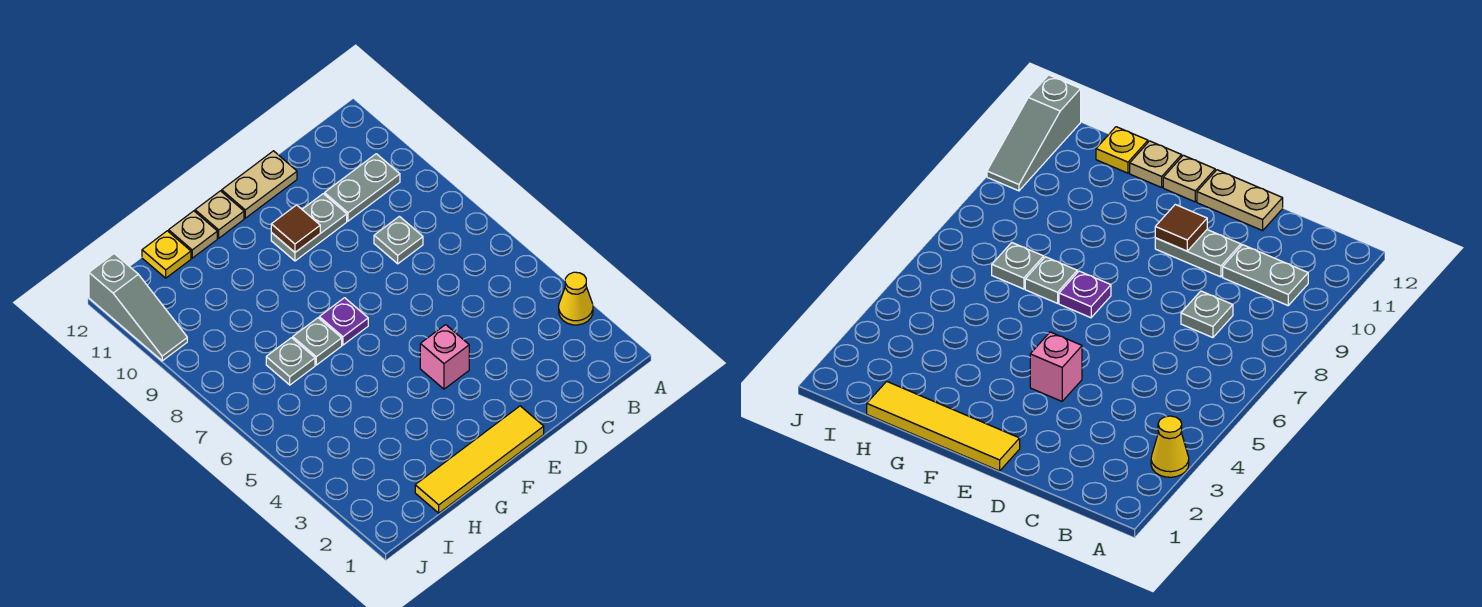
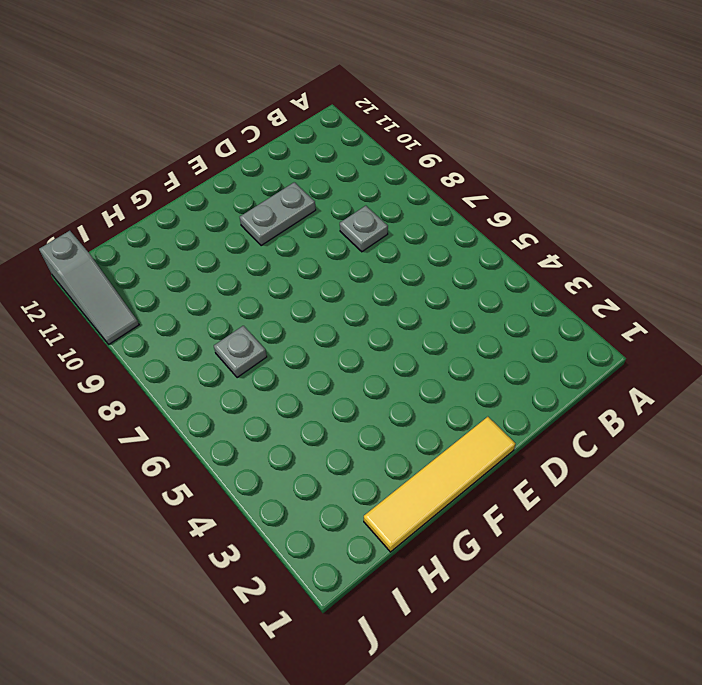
none -> yellow cone A3 level 1
none -> grey plate B10:C10 level 1
none -> tan plate D12:E12 level 1

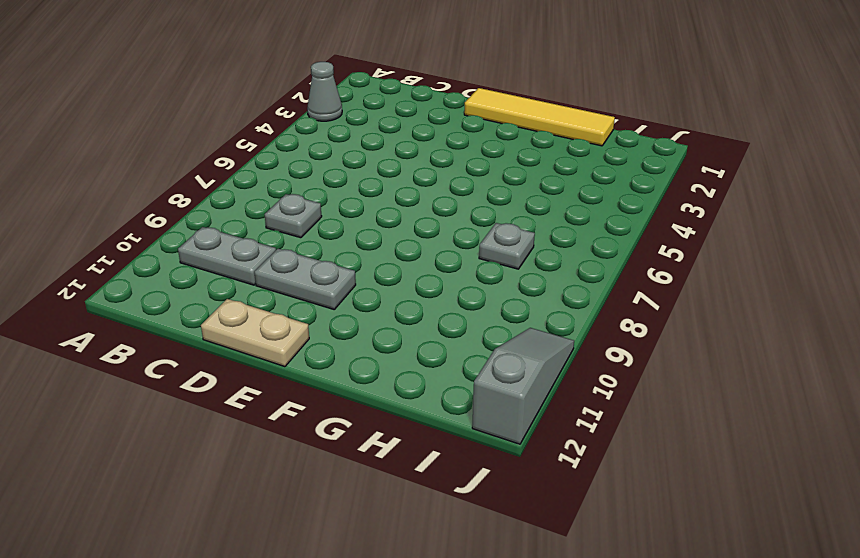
grey cone A3 level 1 -> yellow cone A3 level 1
none -> pink brick E4 level 1
none -> purple plate F7 level 1
none -> tan plate F12 level 1

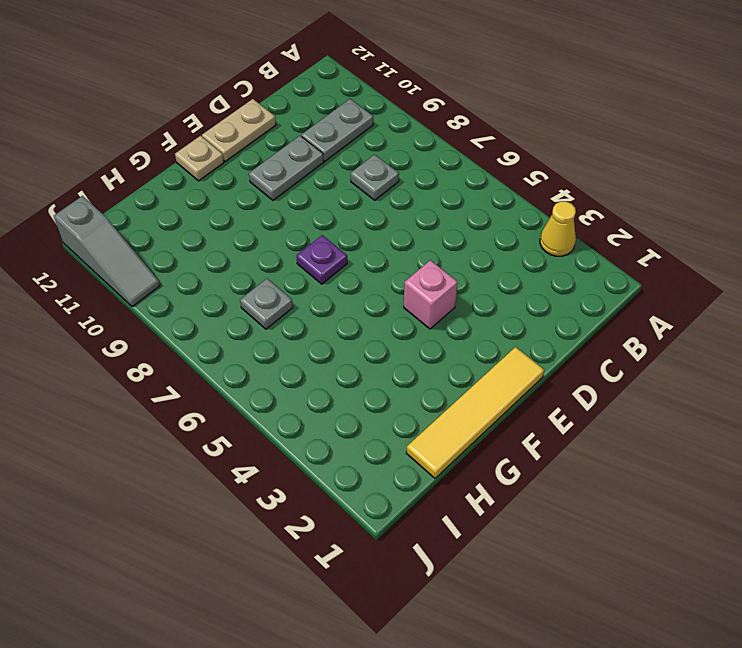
none -> grey plate G7 level 1
none -> tan plate G12 level 1
none -> yellow plate H12 level 1

